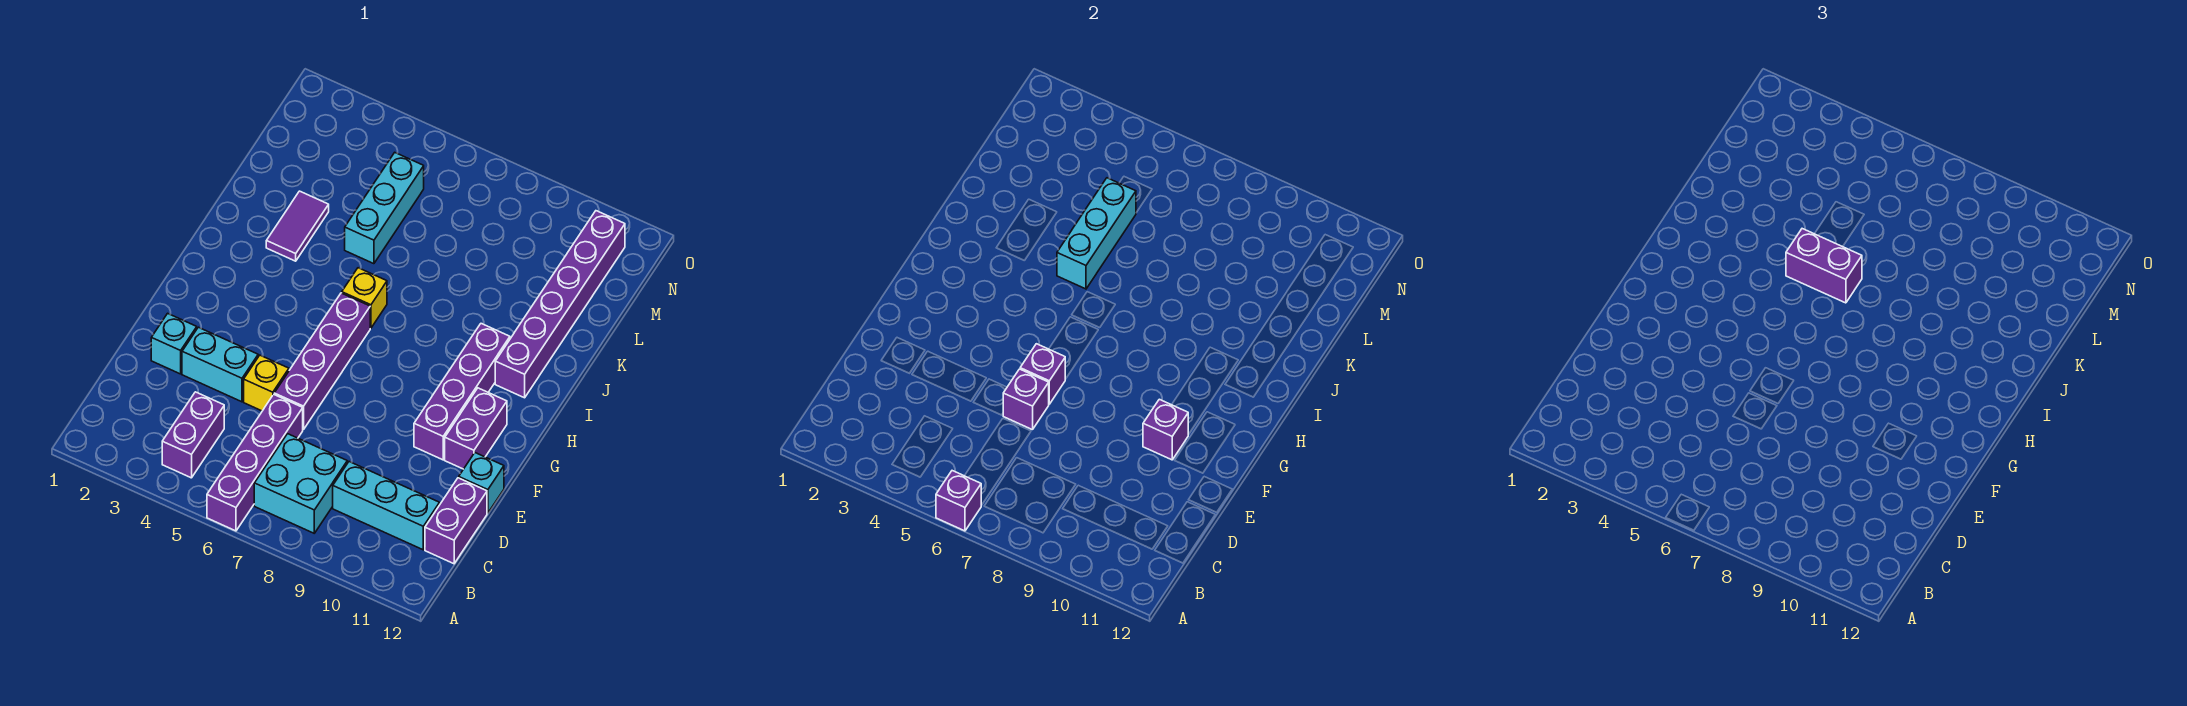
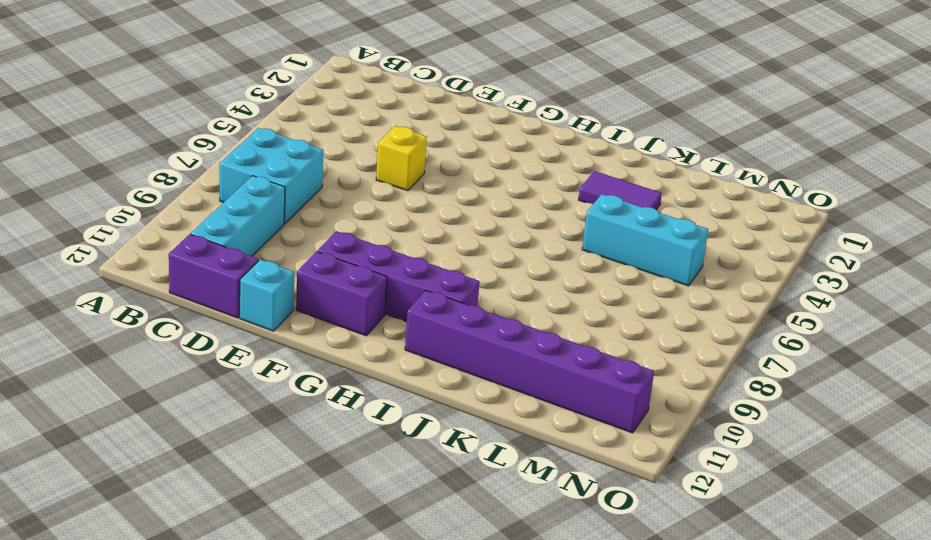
none -> purple brick A6:D6 level 1
none -> purple brick B4:C4 level 1
none -> cyan brick E2 level 1

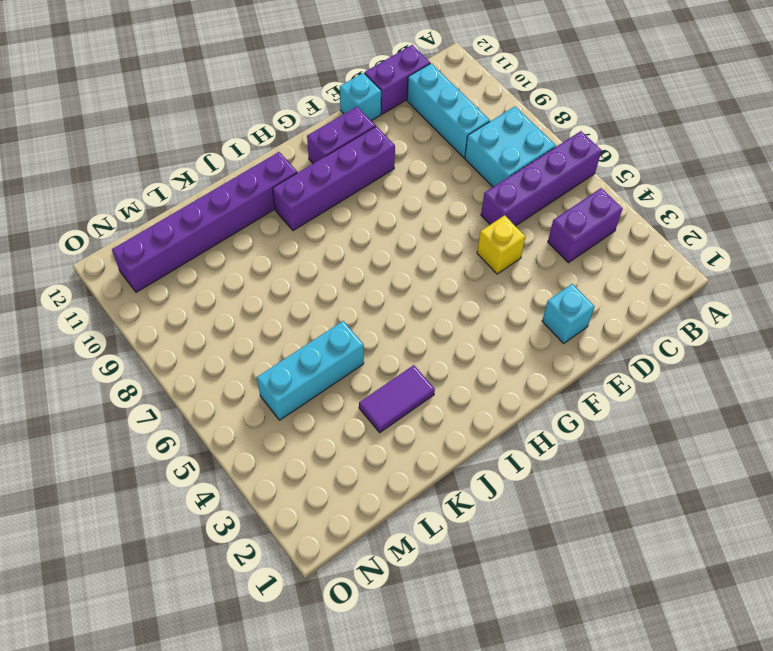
none -> cyan brick E3:E4 level 1
none -> purple brick E6:H6 level 1
none -> yellow brick I6 level 1

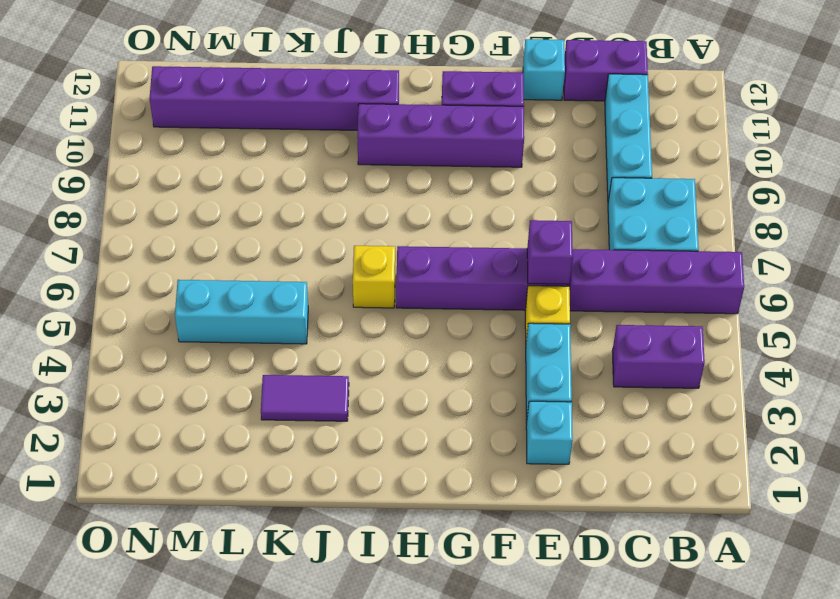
none -> purple brick A6 level 2
none -> purple brick F6 level 2
none -> purple brick F10 level 2

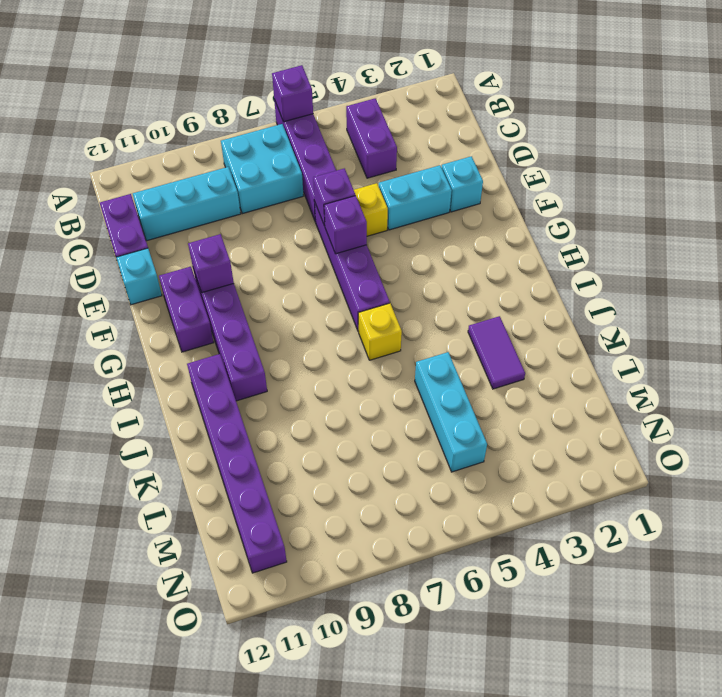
none -> cyan brick J5:L5 level 2
none -> purple brick J5:J6 level 3

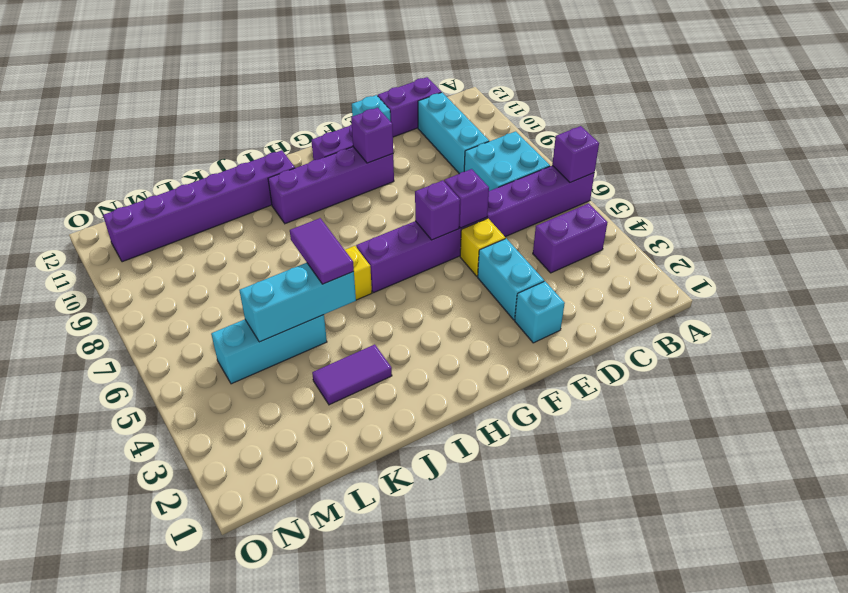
purple tile J5:J6 level 3 -> purple brick J5:J6 level 3

